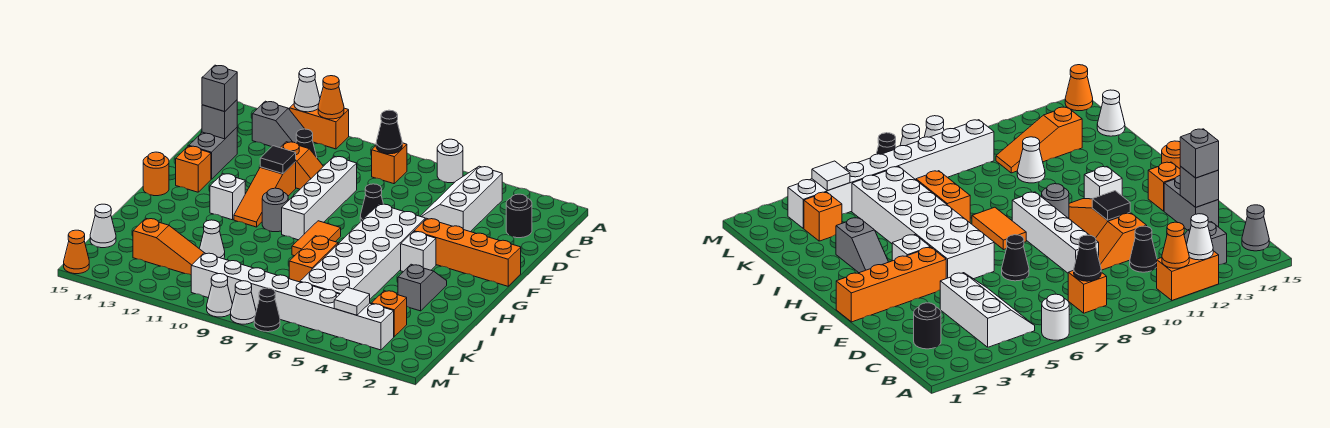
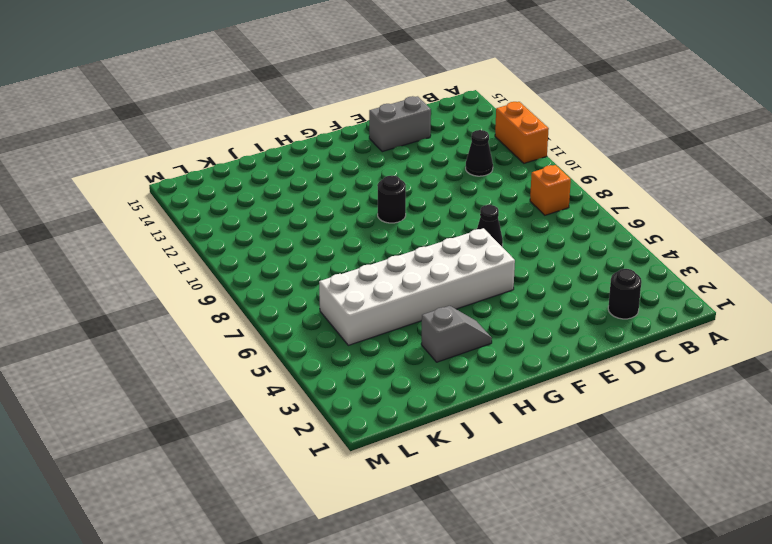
black round brick G10 level 1 -> grey round brick G10 level 1
none -> white round brick A6 level 1
none -> white slope B4:D5 level 1 top 4
none -> grey slope B12:B13 level 1 top 13
none -> grey cone B15 level 1

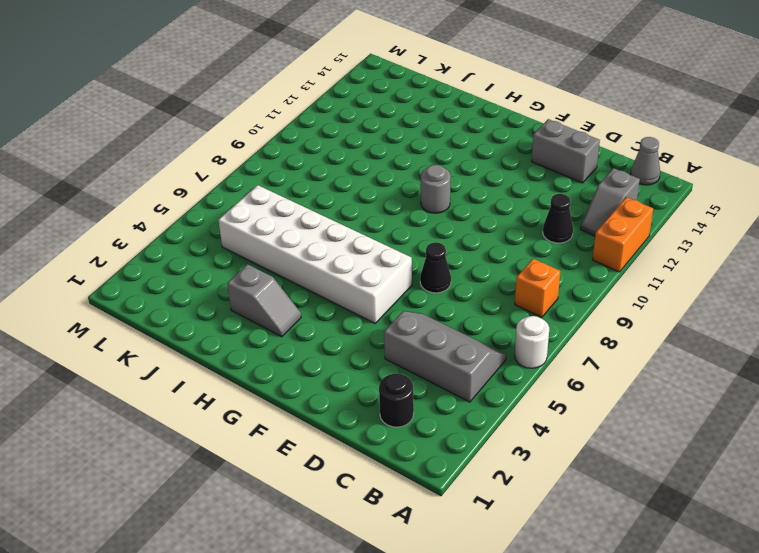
grey slope B4:D5 level 1 top 4 -> white slope B4:D5 level 1 top 4
none -> white brick D9:G9 level 1
none -> orange slope D10:D11 level 1 top 11
none -> orange slope E11:G11 level 1 top E
none -> orange brick F1:F4 level 1

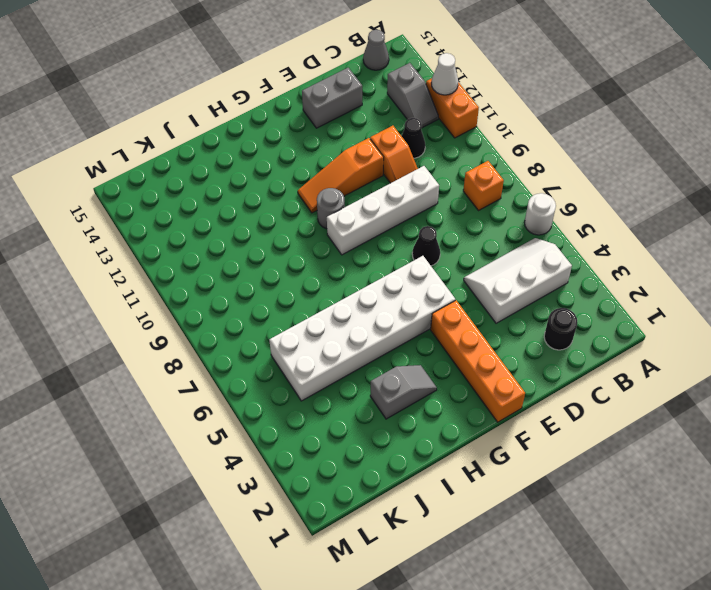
none -> orange brick F14 level 1
none -> white brick G4 level 1
none -> orange tile G8:H8 level 1
none -> white brick G12 level 1

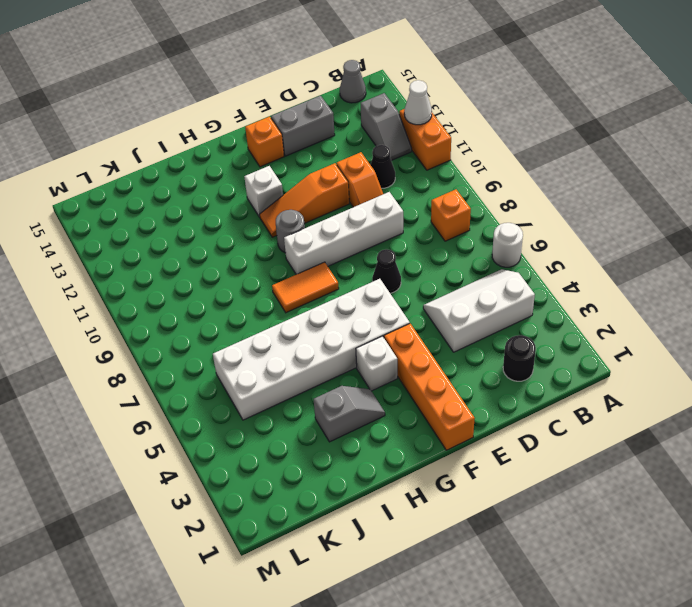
none -> orange round brick G15 level 1
none -> orange brick I7:J7 level 1
none -> white cone J11 level 1
none -> orange brick K3 level 1

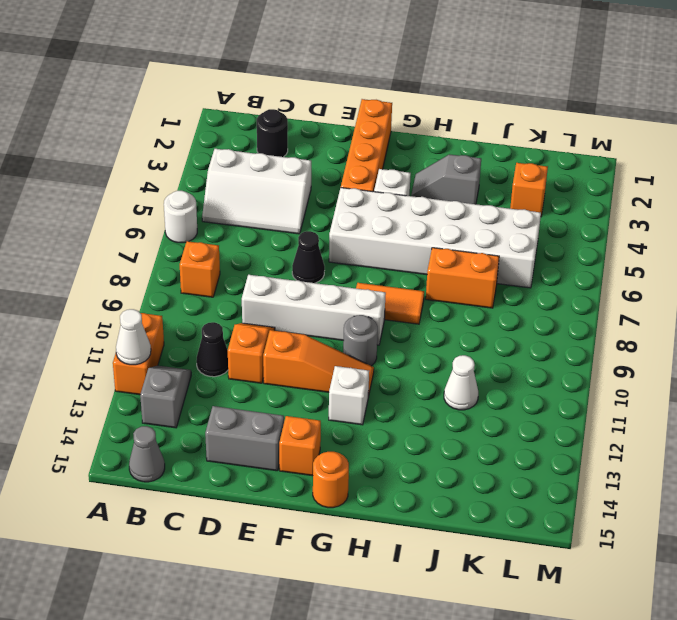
none -> orange slope K11:K13 level 1 top 13
none -> white cone K15 level 1
none -> white brick L3:L10 level 1
none -> black cone M7 level 1

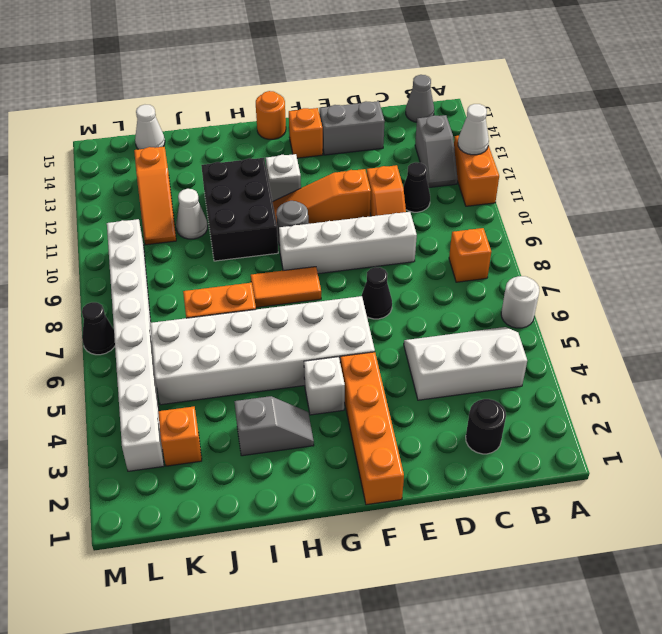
black brick H10:I12 level 1 -> none
none -> white cone M8 level 1
none -> white cone M9 level 1
none -> orange cone M15 level 1
none -> orange cone A11 level 2

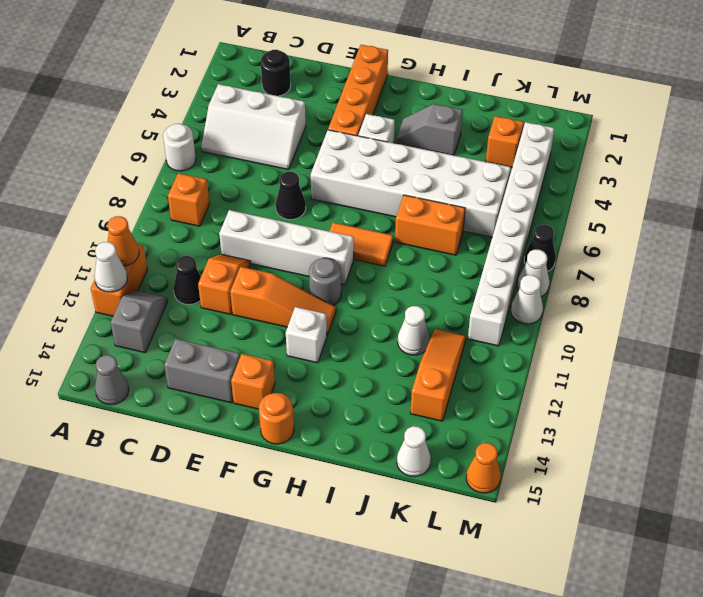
none -> black cone B8 level 2
none -> grey brick D14 level 2
none -> black tile E11 level 2
none -> white tile L4 level 2

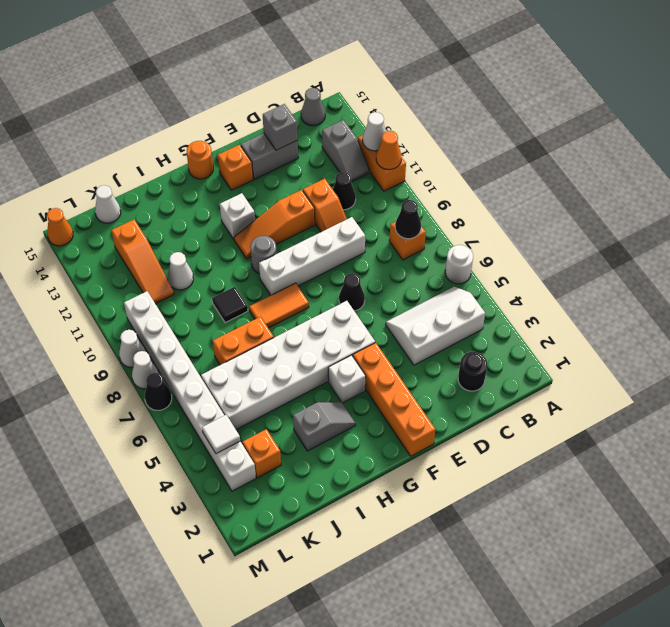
black tile I9 level 1 -> black tile E11 level 2
none -> grey brick D14 level 3

